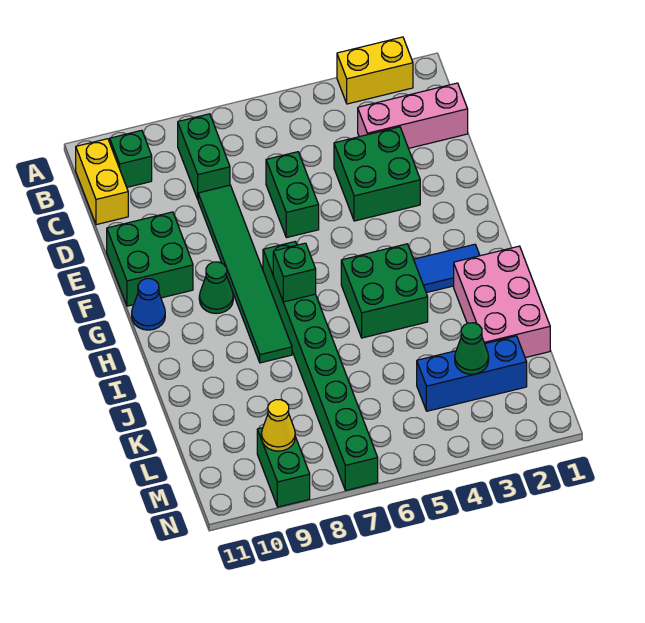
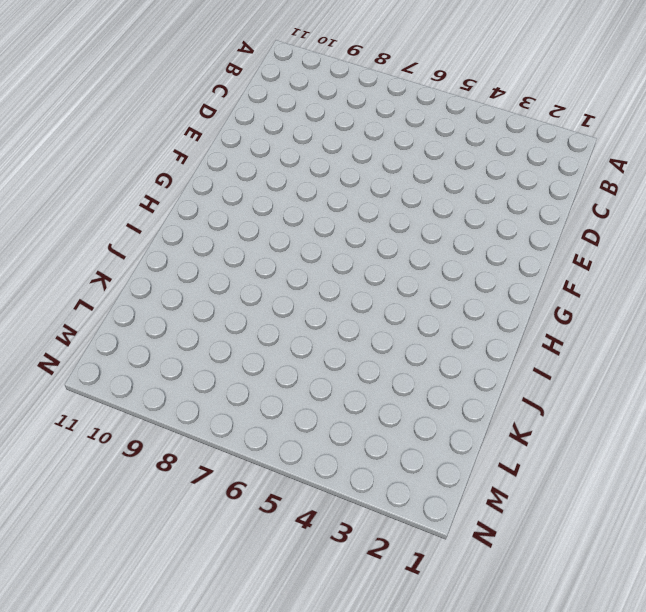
none -> yellow brick A2:A3 level 1
none -> green brick B8:C8 level 1
none -> green brick B10 level 1

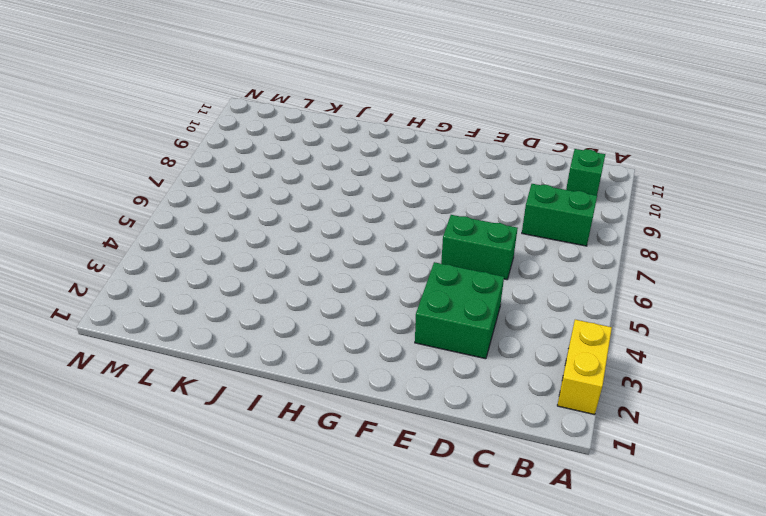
none -> yellow brick B11:C11 level 1
none -> pink brick C1:C3 level 1
none -> green tile D8:I8 level 1

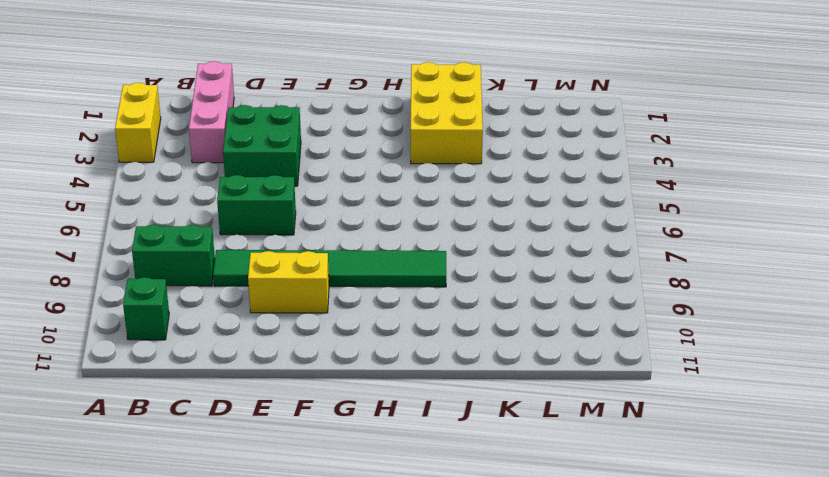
yellow brick E9:F9 level 1 -> yellow brick B11:C11 level 1
yellow brick I1:J3 level 1 -> pink brick I1:K2 level 1
none -> green brick E10:F11 level 1
none -> green brick G7:N7 level 1
none -> green cone G9 level 1

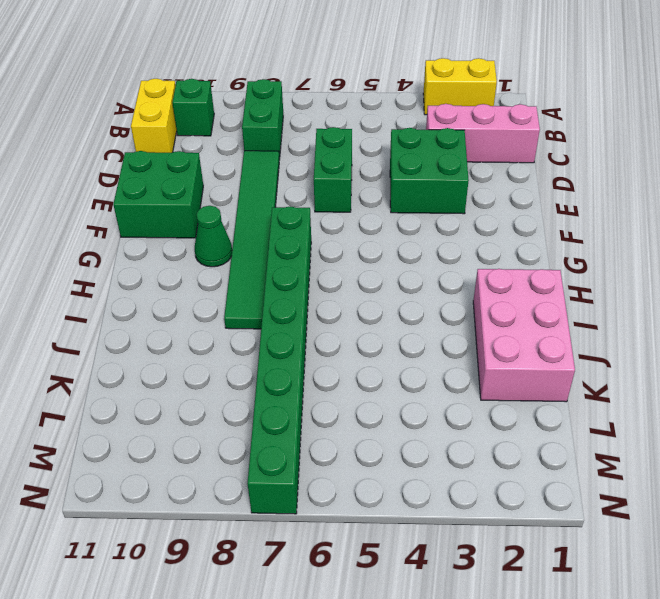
none -> blue cone G11 level 1
none -> blue tile H2:H3 level 1
none -> green brick H4:I5 level 1

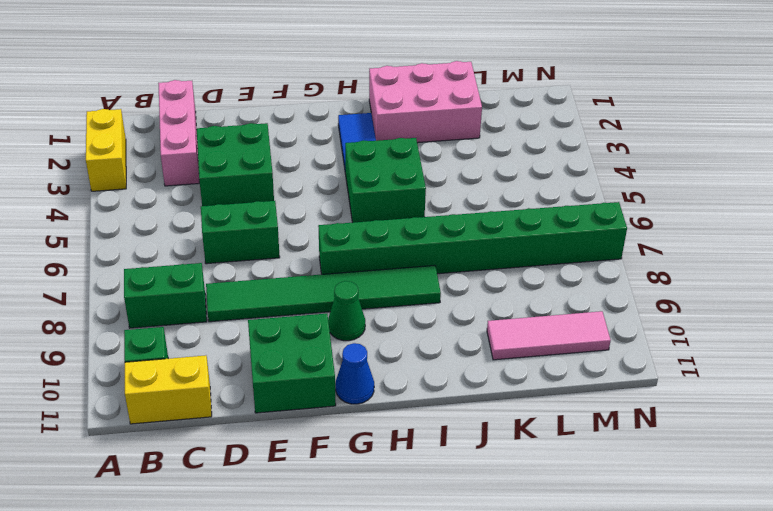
pink tile K10:M10 level 1 -> none
none -> blue brick L2:L4 level 1
none -> green brick M9:N9 level 1
none -> green brick H7 level 2

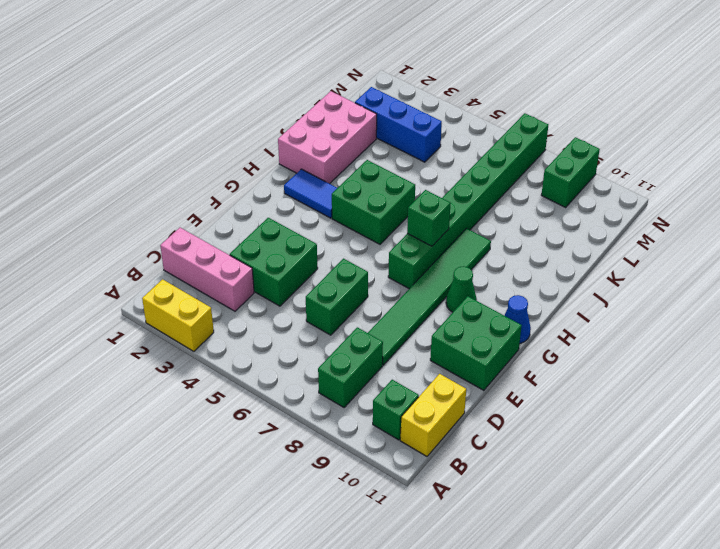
none -> green cone L3 level 2
none -> yellow cone M9 level 2

